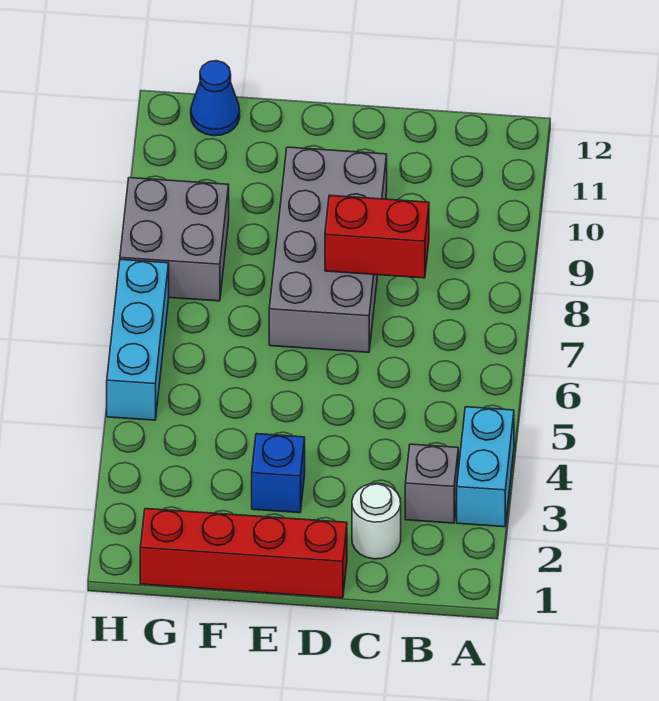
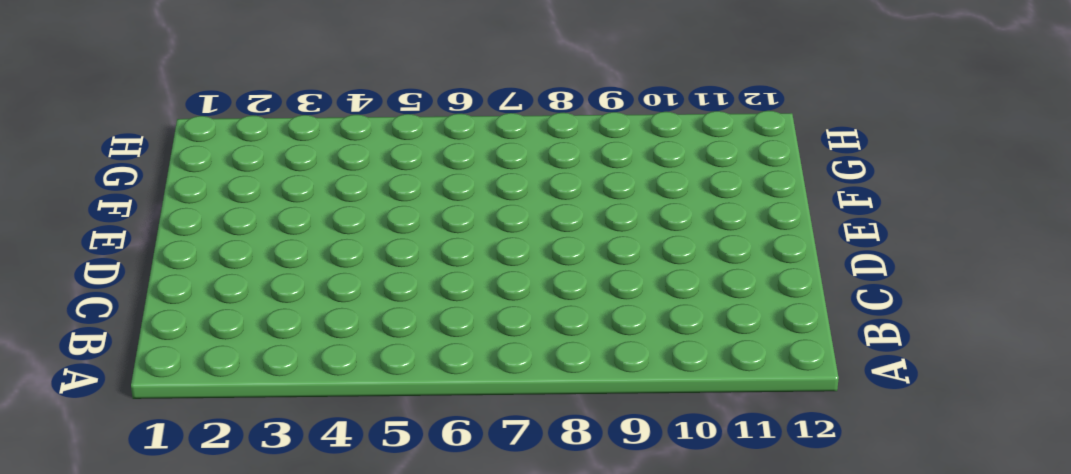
none -> cyan brick A3:A4 level 1
none -> grey brick B3 level 1

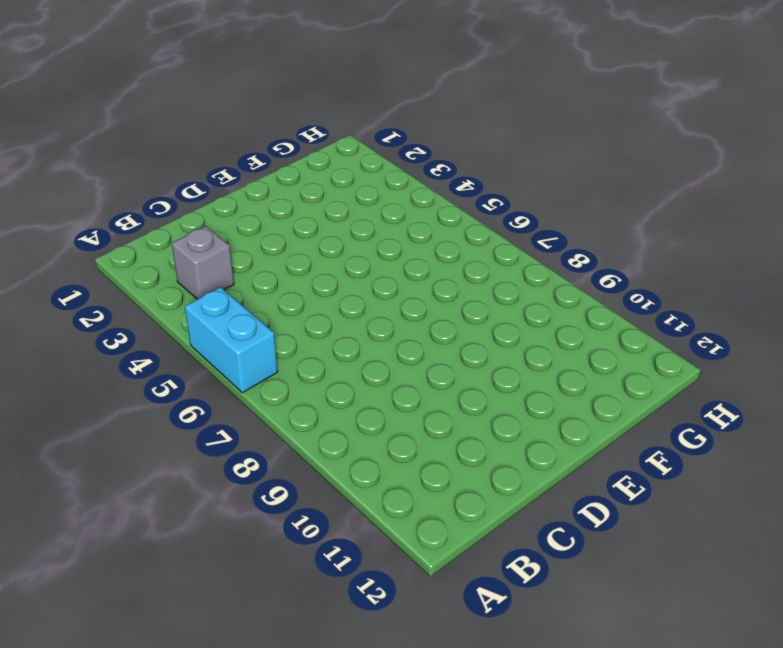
cyan brick A5:A6 level 1 -> cyan brick A3:A4 level 1
none -> white round brick C2 level 1
none -> red brick D1:G1 level 1

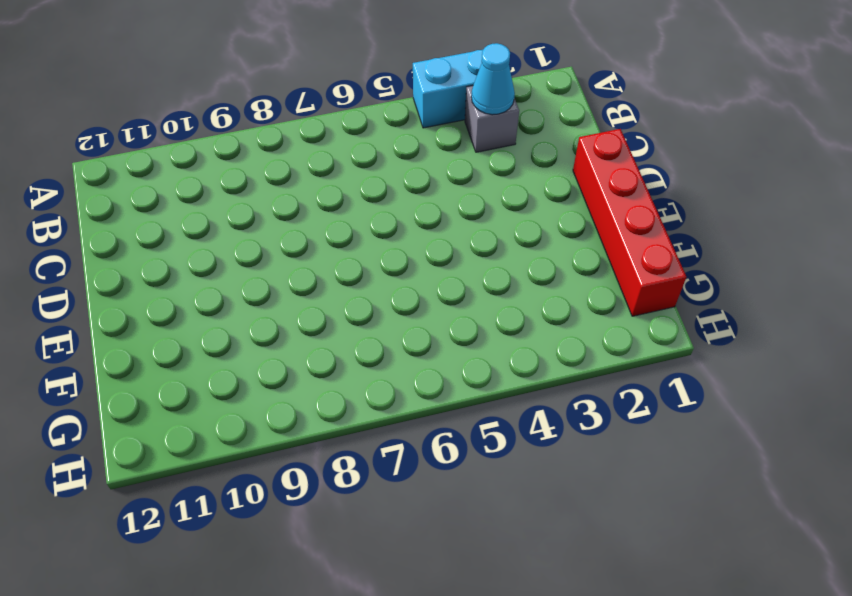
cyan cone B3 level 2 -> none
none -> white round brick C2 level 1
none -> grey brick D7:E10 level 1

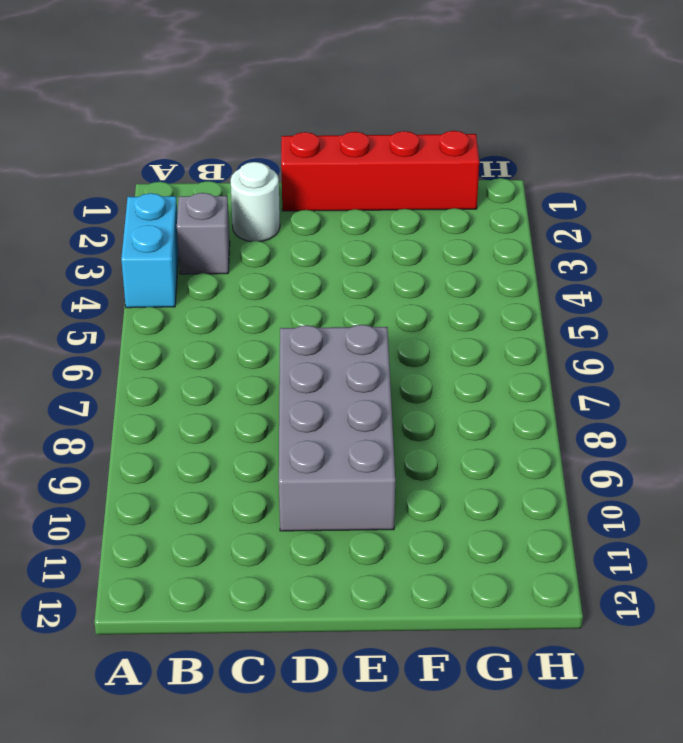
none -> blue brick E3 level 1
none -> grey brick G8:H9 level 1

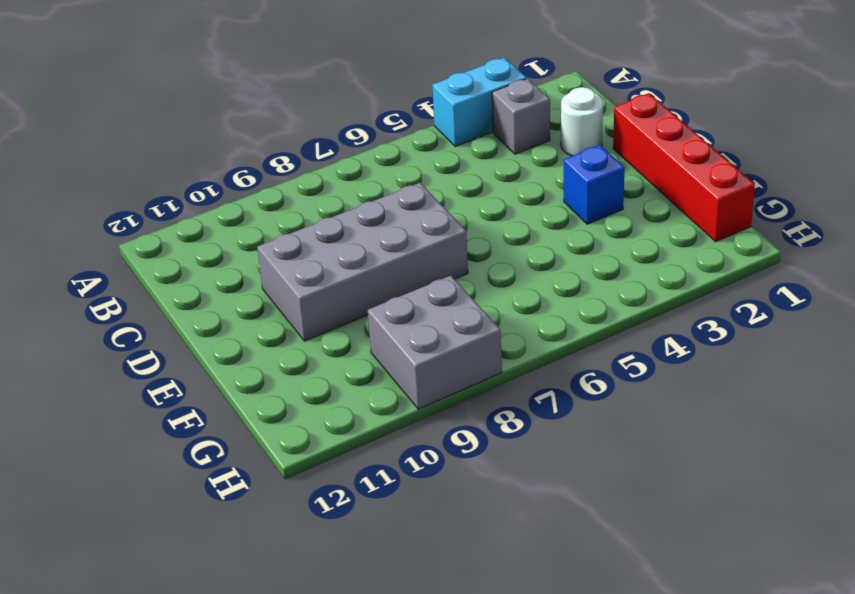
none -> blue cone G12 level 1
none -> cyan brick H5:H7 level 1

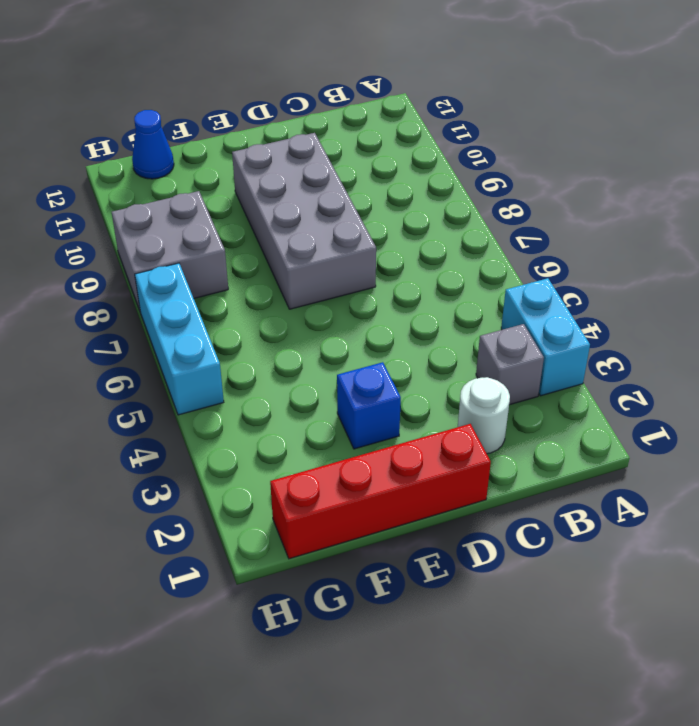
none -> red brick C8:D8 level 2

